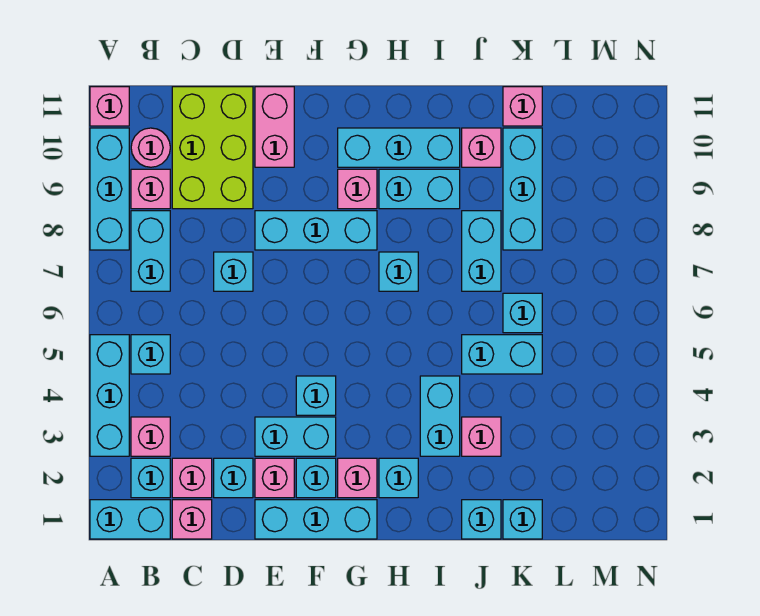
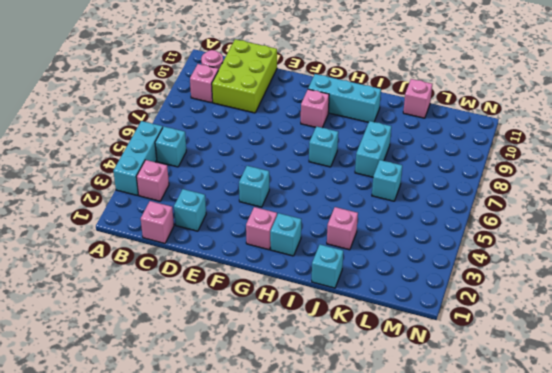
none -> cyan brick A1:B1 level 1
none -> cyan brick A8:A10 level 1
none -> pink brick A11 level 1
none -> cyan brick B2 level 1

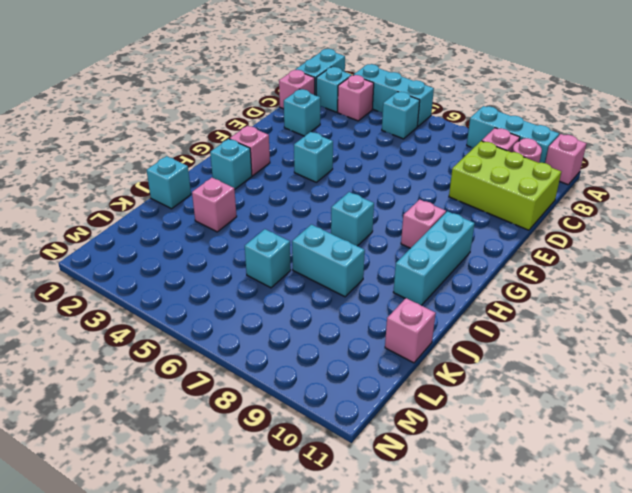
none -> cyan brick B7:B8 level 1
none -> pink brick C2 level 1
none -> cyan brick D7 level 1
none -> cyan brick E1:G1 level 1

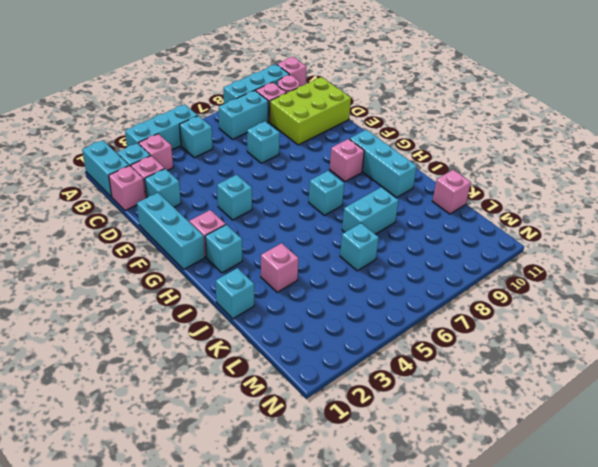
none -> pink brick E2 level 1
none -> cyan brick E3:F3 level 1
none -> cyan brick E8:G8 level 1
none -> pink brick E10:E11 level 1

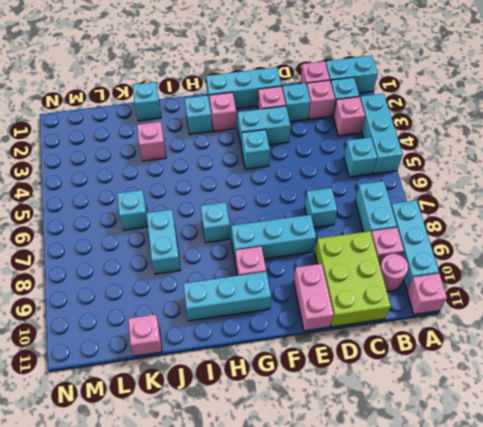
none -> cyan brick F2 level 1
none -> cyan brick H9:I9 level 1
none -> cyan brick I3:I4 level 1
none -> cyan brick J5:K5 level 1

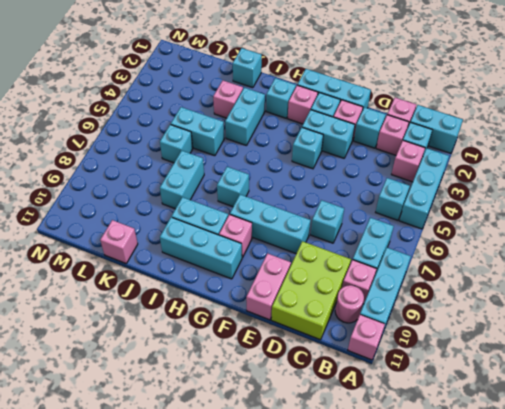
none -> pink brick J10 level 1
none -> cyan brick K1 level 1
none -> cyan brick K8:K10 level 1

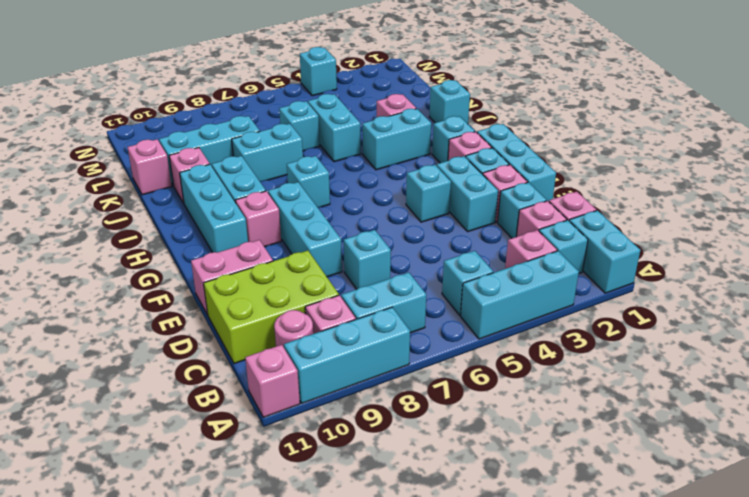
cyan brick N4 level 1 -> cyan brick K1 level 1

